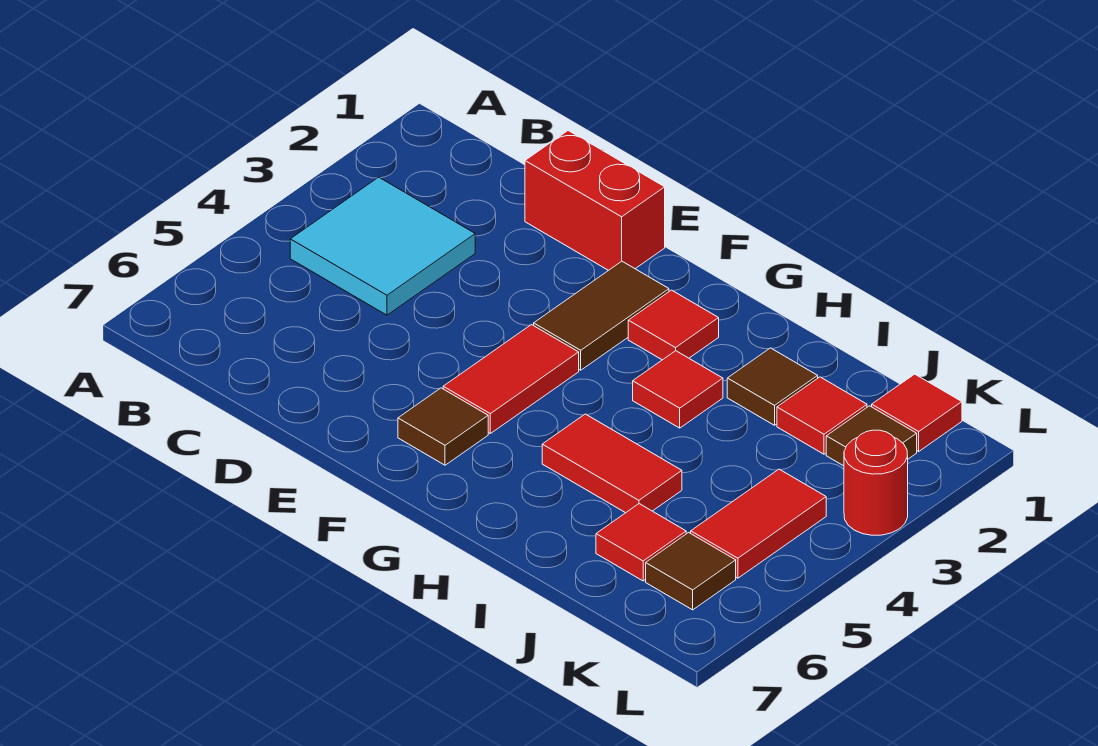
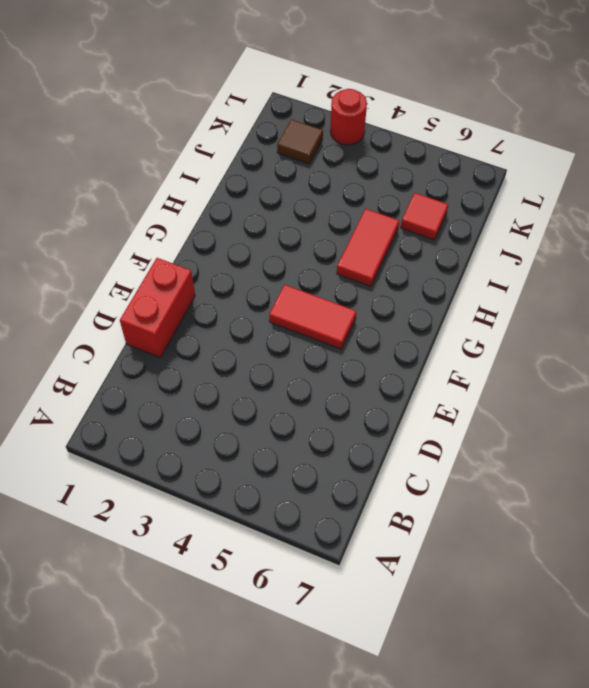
none -> cyan tile B3:C4 level 1
none -> brown tile F2:F3 level 1
none -> brown tile F6 level 1

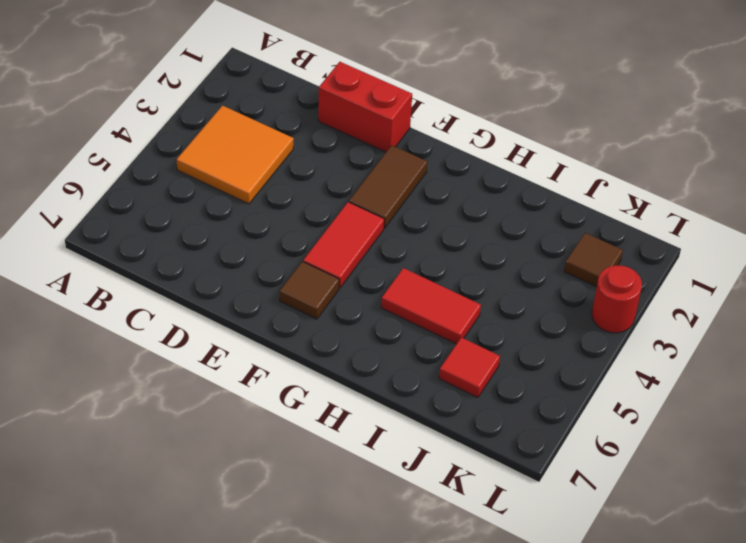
orange tile B3:C4 level 1 -> cyan tile B3:C4 level 1
none -> red tile G2 level 1
none -> red tile H3 level 1
none -> brown tile I2 level 1

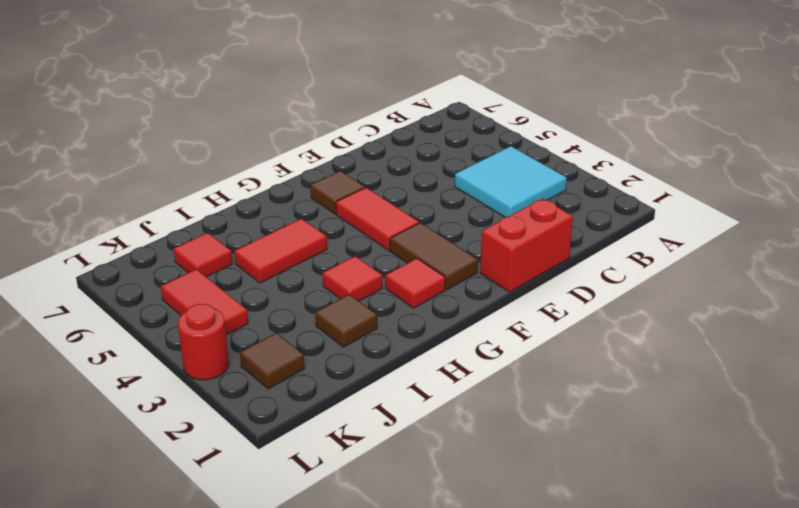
none -> red tile J2 level 1
none -> red tile K1 level 1
none -> brown tile K6 level 1

